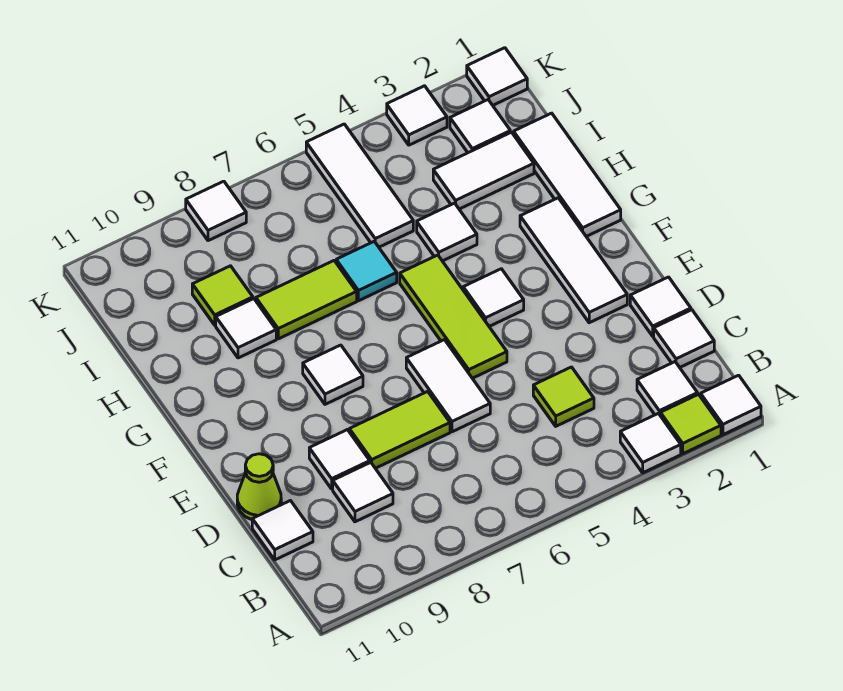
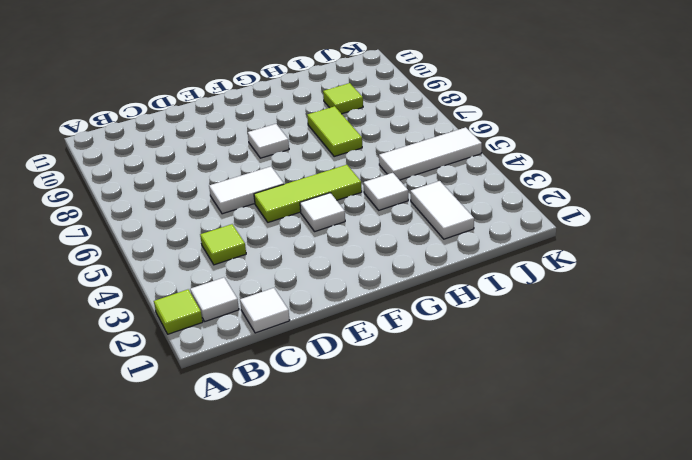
none -> white tile A1 level 1
none -> white tile A3 level 1
none -> white tile C9 level 1

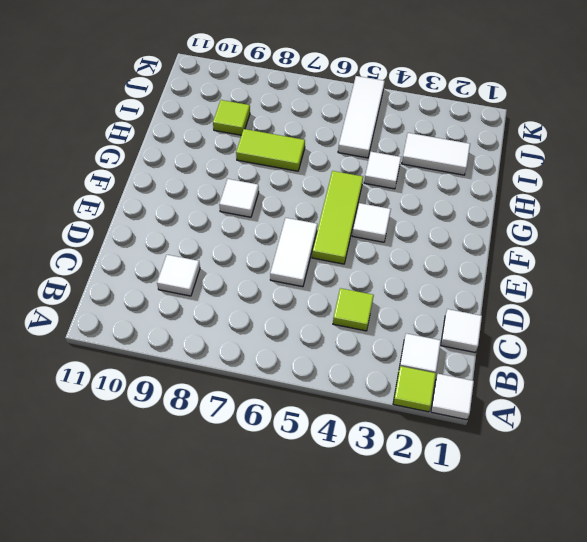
none -> white tile A3 level 1
none -> white tile C11 level 1
none -> white tile D1 level 1

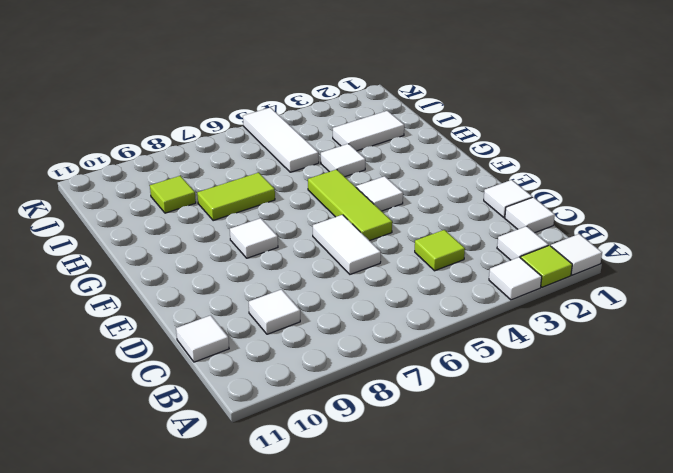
none -> lime tile D7:D8 level 1
none -> white tile D9 level 1
none -> lime cone D11 level 1

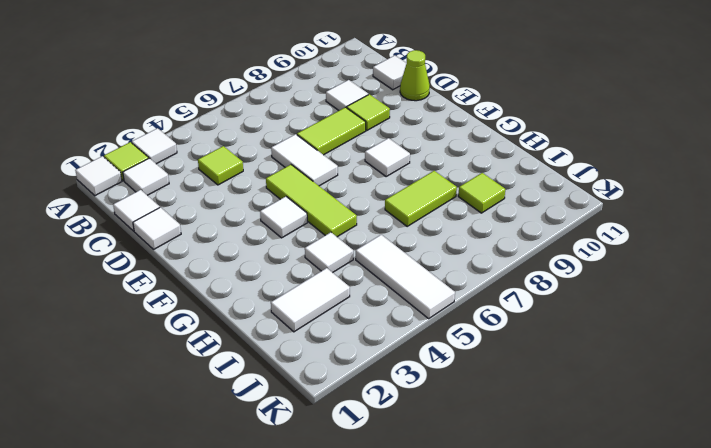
lime tile D9 level 1 -> white tile D9 level 1
none -> white tile E2:G2 level 1
none -> white tile G1:I1 level 1
none -> cyan tile H6 level 1

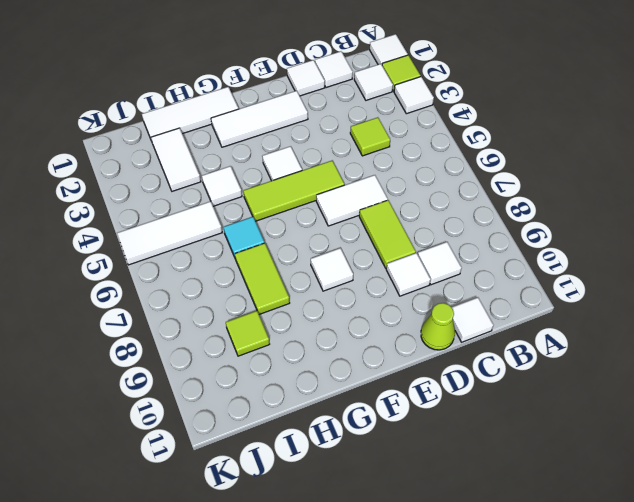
none -> white tile H9 level 1
none -> white tile J2 level 1
none -> white tile K1 level 1

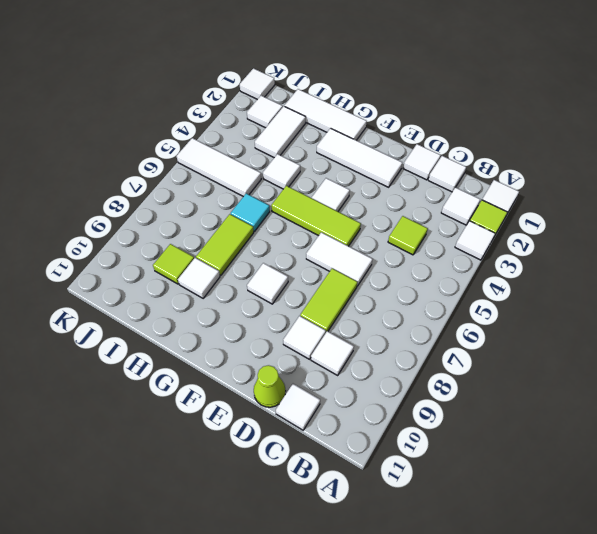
none -> white tile K3 level 1
none -> white tile K8 level 1

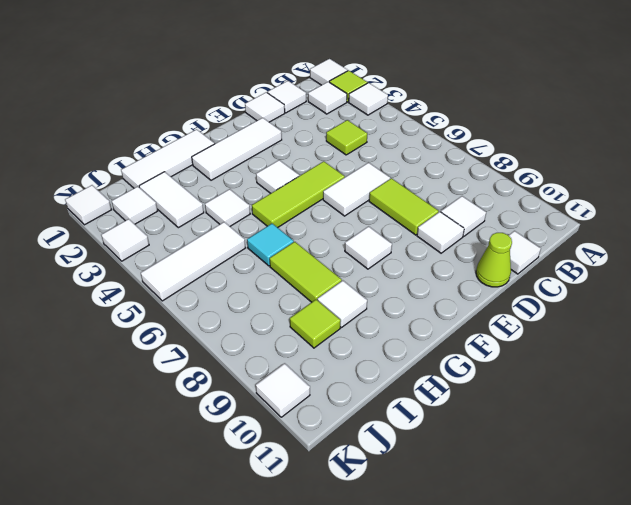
white tile K10 level 1 -> white tile K8 level 1

